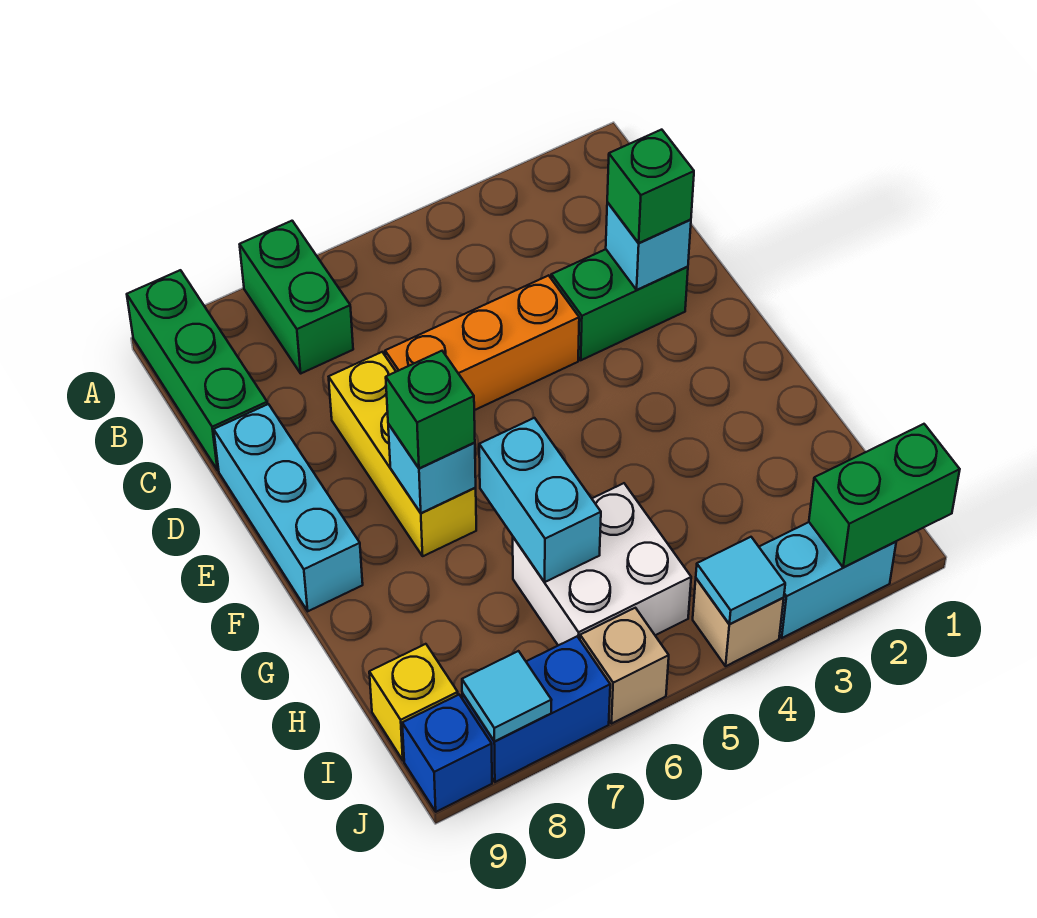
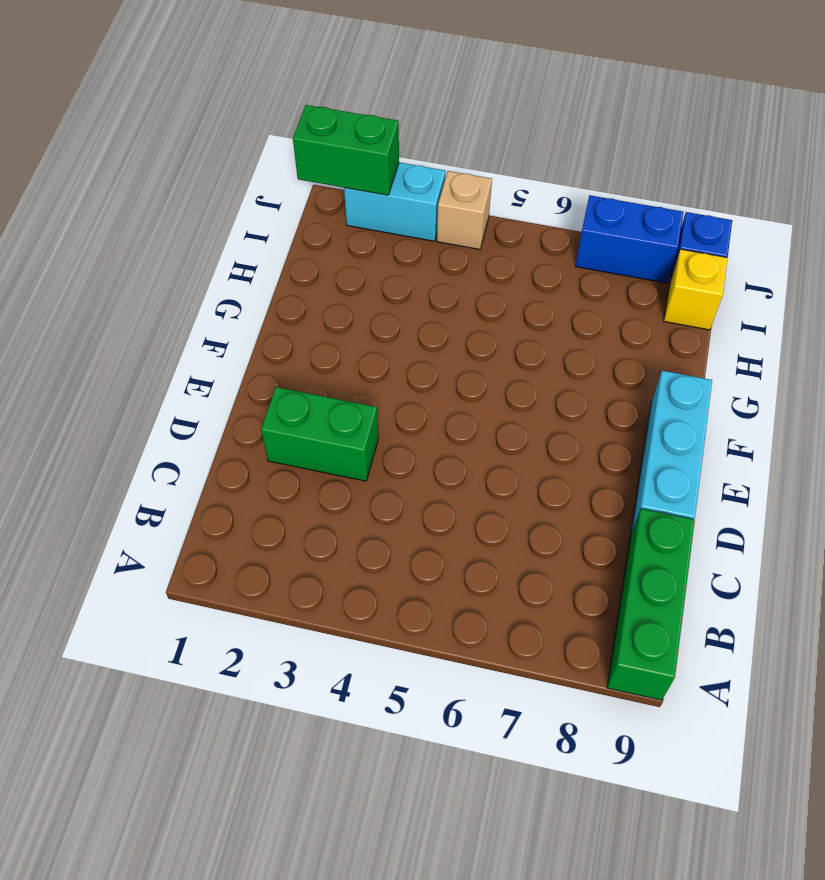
none -> green brick A7:B7 level 1
none -> orange brick D4:D6 level 1
none -> yellow brick D7:F7 level 1

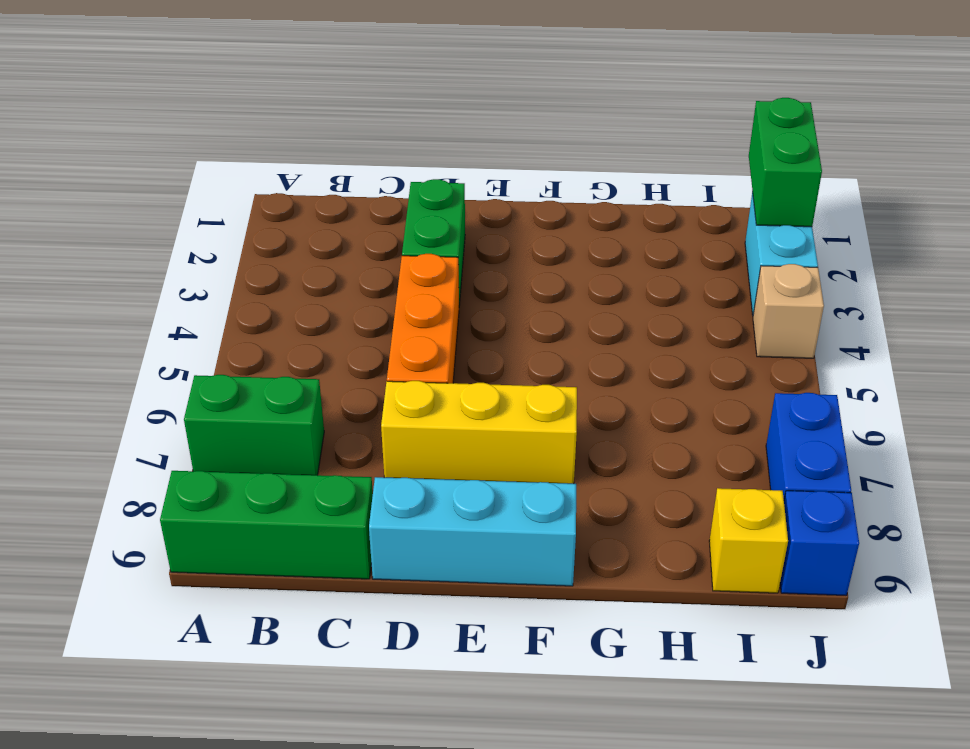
none -> white brick H5:I6 level 1
none -> tan brick J6 level 1
none -> cyan brick D2 level 2

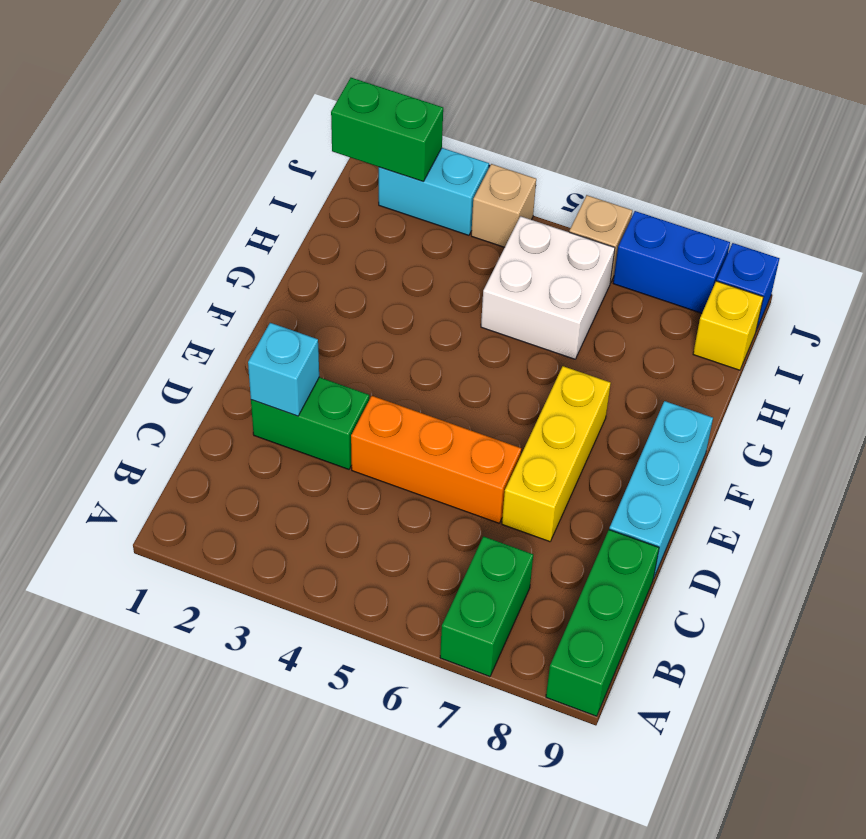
none -> cyan brick F7 level 2
none -> cyan brick G6:H6 level 2
none -> cyan tile J4 level 2

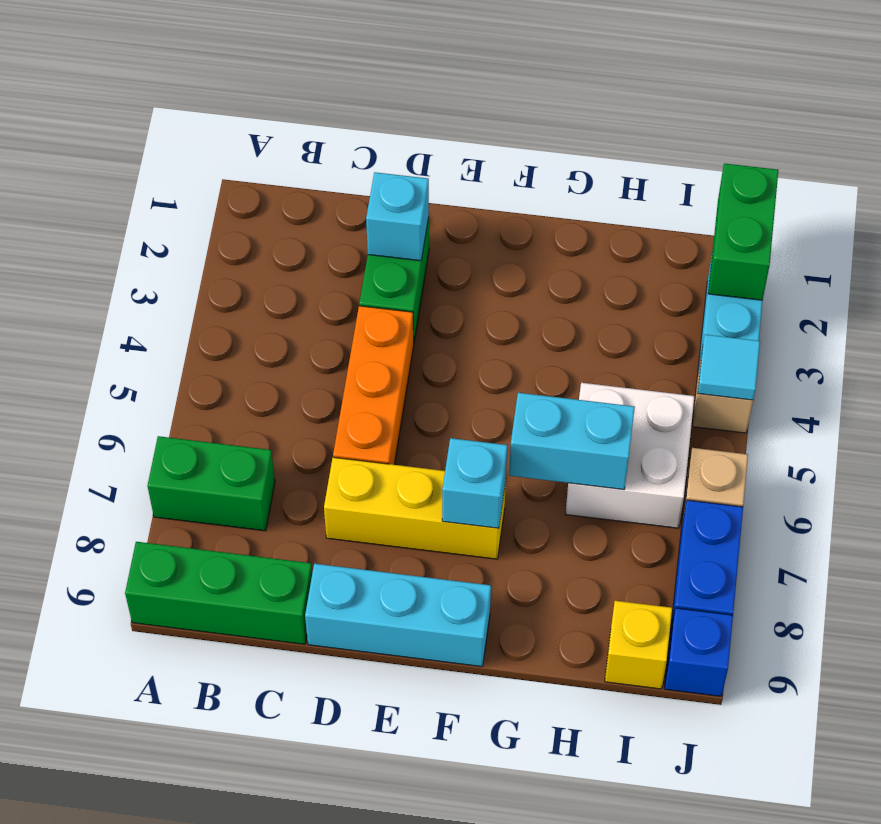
none -> cyan tile J8 level 2
none -> green brick D2 level 3
none -> green brick F7 level 3

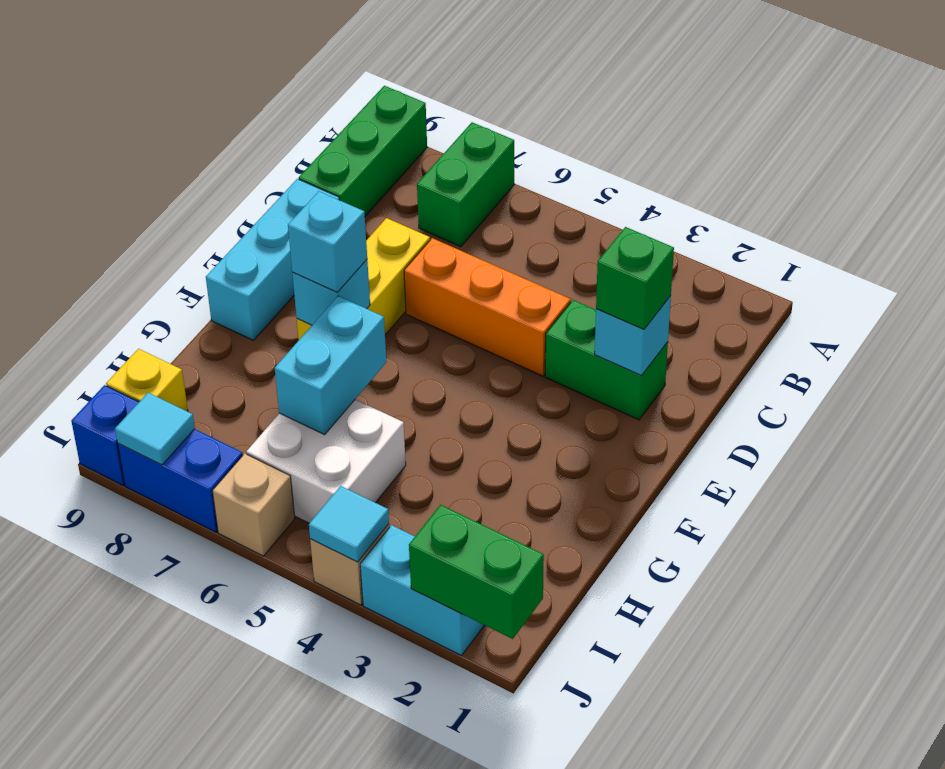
cyan brick F7 level 3 -> green brick F7 level 3

